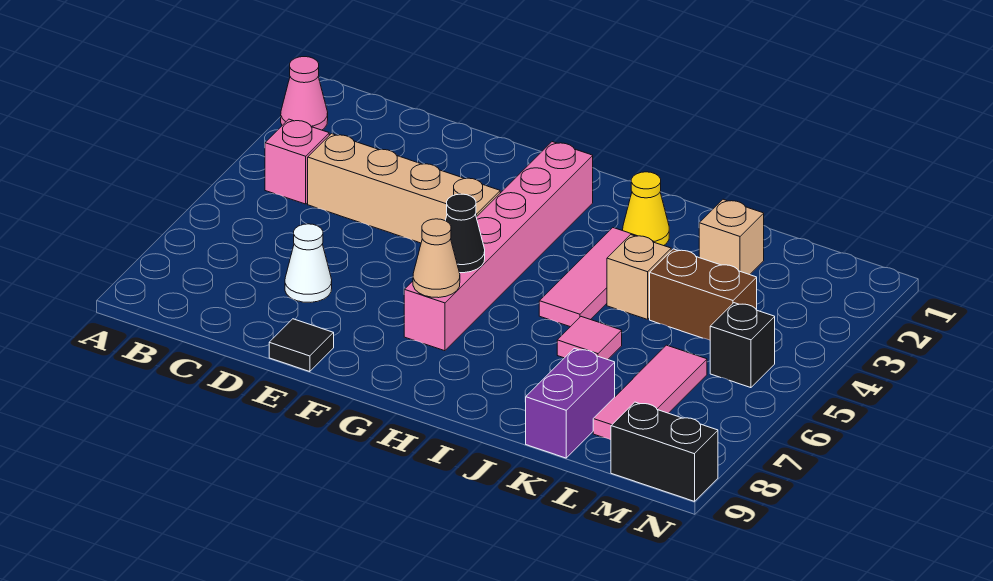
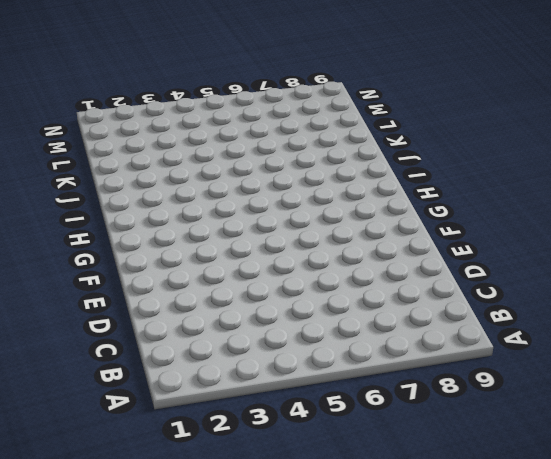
none -> pink cone A2 level 1
none -> pink brick B4 level 1
none -> tan brick C4:F4 level 1

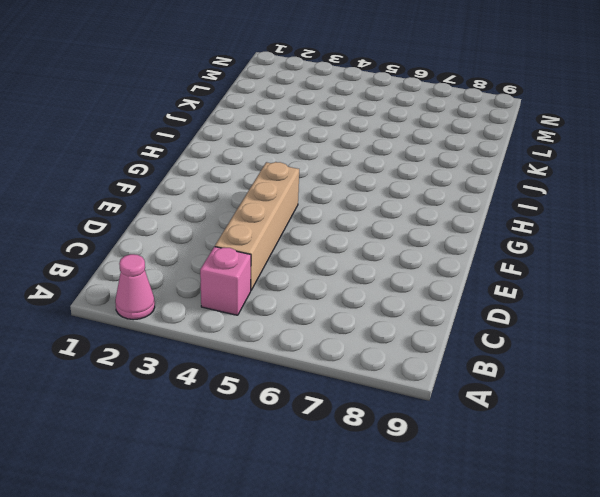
none -> white cone D7 level 1
none -> black tile E9 level 1
none -> pink brick G2:G7 level 1

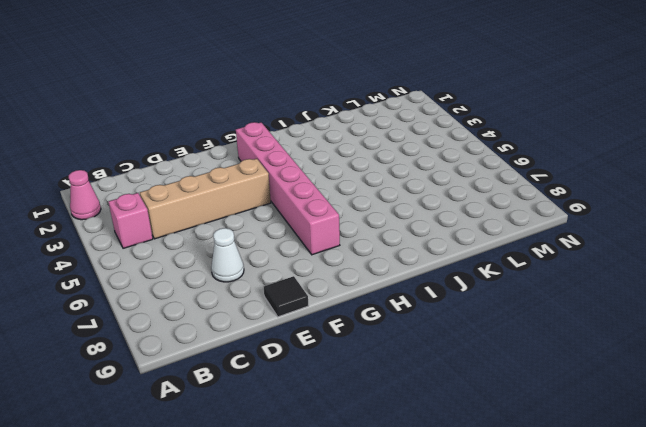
none -> yellow cone I2 level 1
none -> pink tile I3:I5 level 1
none -> tan brick J4 level 1

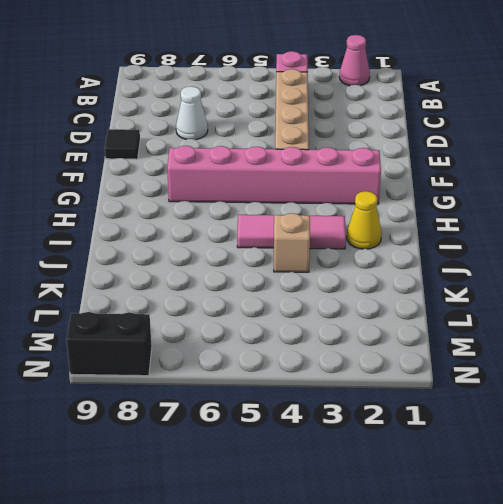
black brick N8:N9 level 1 -> black brick M9:N9 level 1
none -> pink tile J6 level 1
none -> tan brick K2 level 1
none -> brown brick K4:L4 level 1

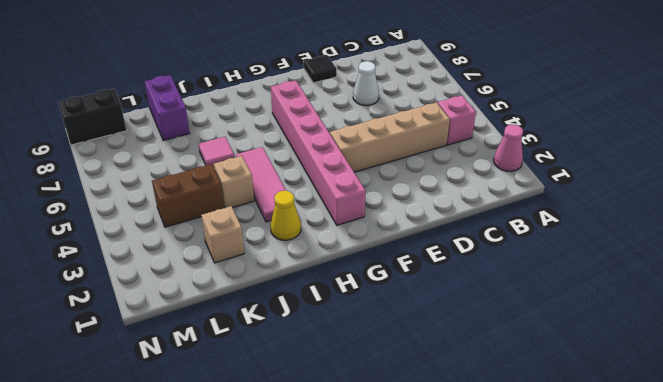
none -> pink tile L6:L8 level 1
none -> black brick M5 level 1
none -> black cone G6 level 2

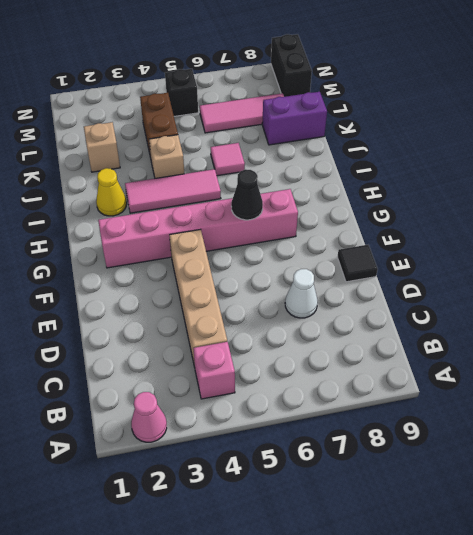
none -> tan cone G7 level 2

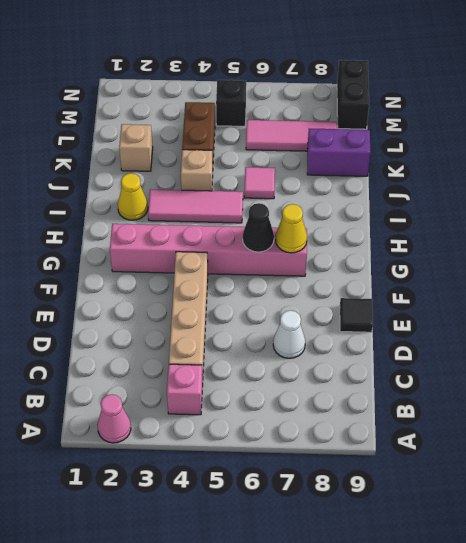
yellow cone G7 level 2 -> tan cone G7 level 2

